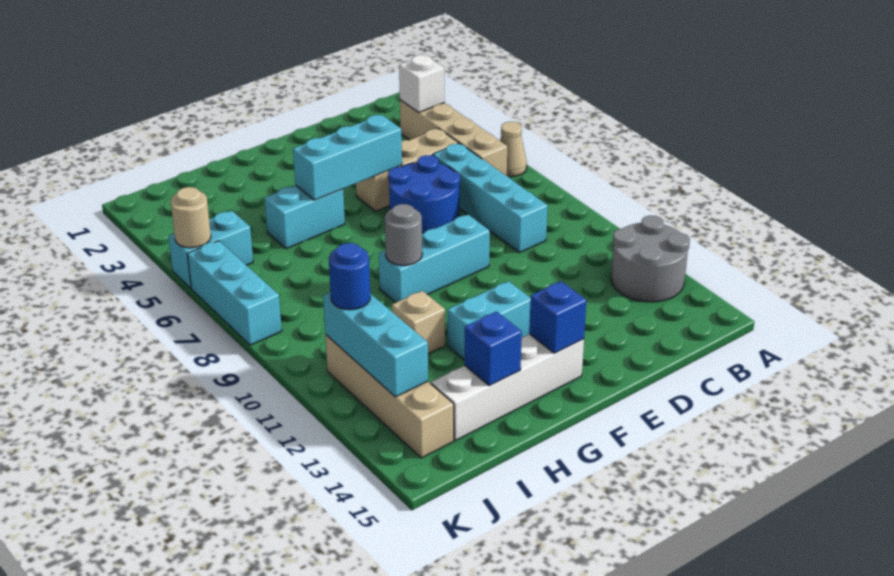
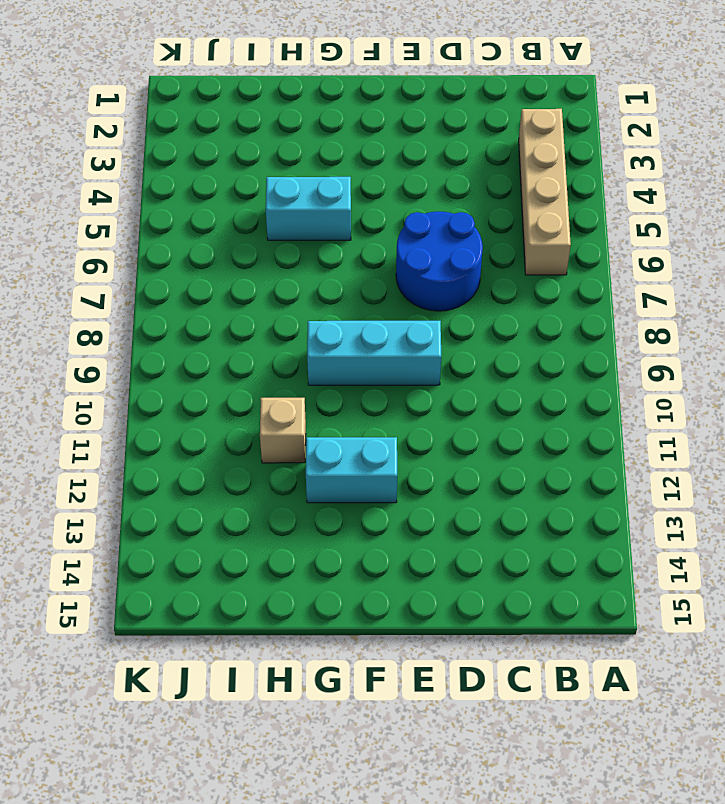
none -> tan cone A6 level 1
none -> grey round brick A12:B13 level 1
none -> tan brick C5:E5 level 1

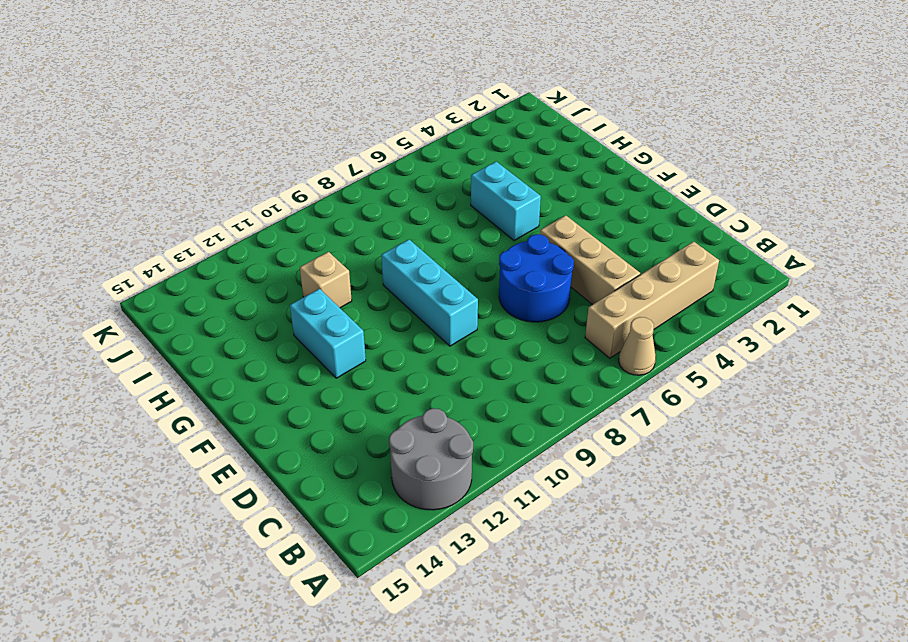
none -> cyan brick C6:C9 level 1
none -> white brick F14:I14 level 1
none -> cyan brick J5:K5 level 1

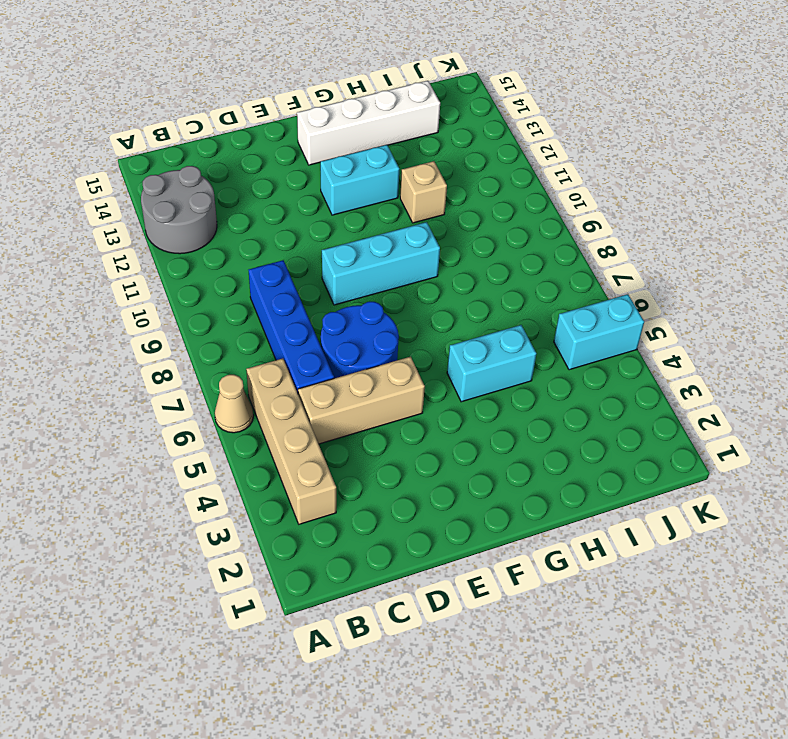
blue brick C6:C9 level 1 -> cyan brick C6:C9 level 1
none -> tan brick J11:J14 level 1
none -> cyan brick K6:K8 level 1
none -> white brick B3 level 2

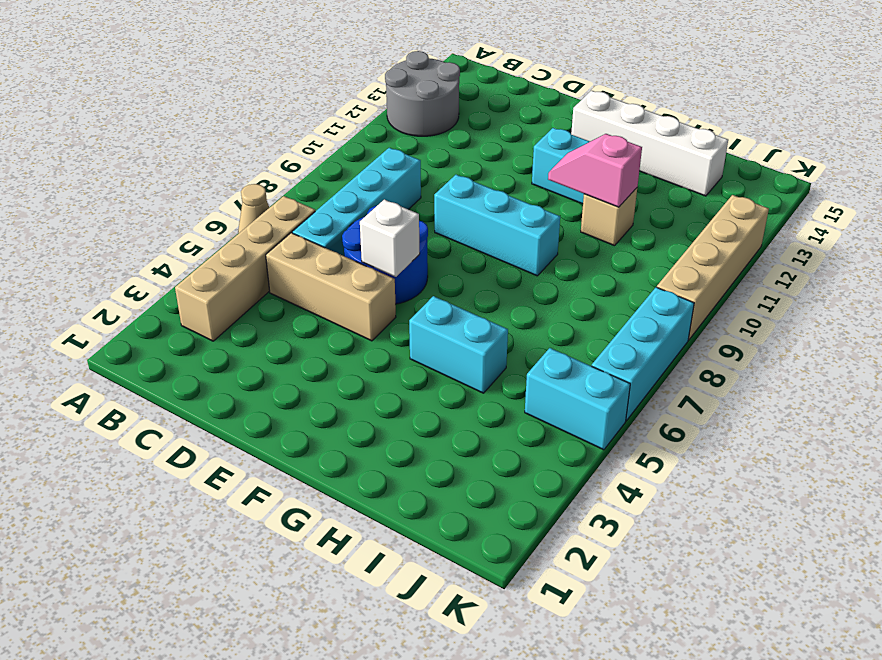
white brick E6 level 2 -> white brick B3 level 2
pink slope G11:H11 level 2 top H -> none
tan brick K9:K12 level 1 -> tan brick J11:J14 level 1
none -> cyan brick E5:G5 level 2
none -> blue brick F14 level 2
none -> grey round brick G9 level 2

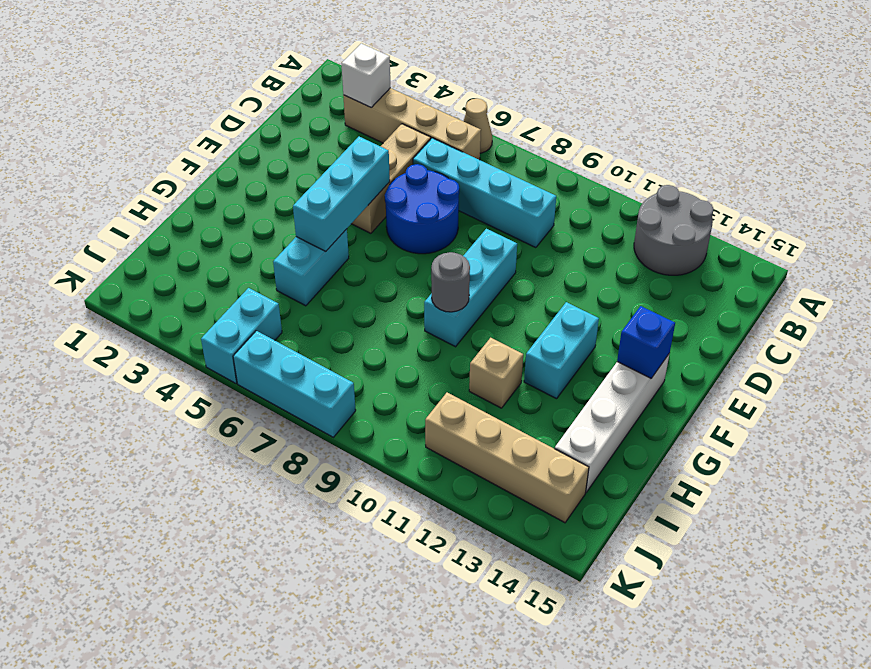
none -> blue brick H14 level 2
none -> cyan brick J11:J13 level 2
none -> tan round brick K5 level 2

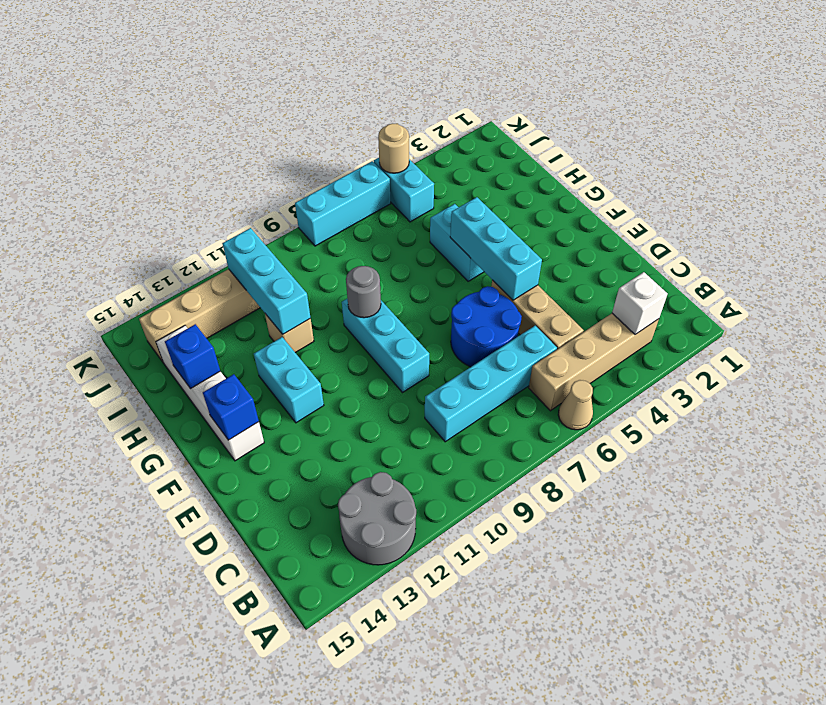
cyan brick H11:J11 level 2 -> cyan brick J11:J13 level 2
none -> blue round brick J11 level 3

